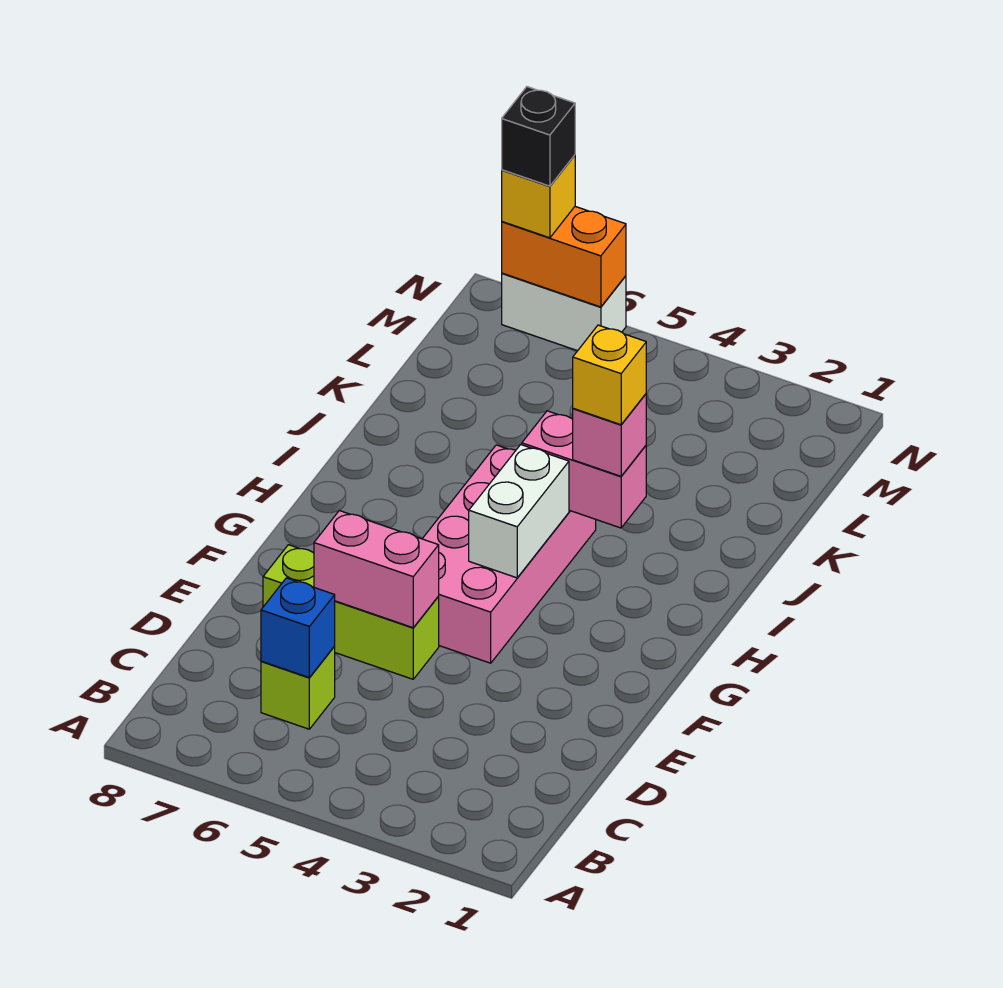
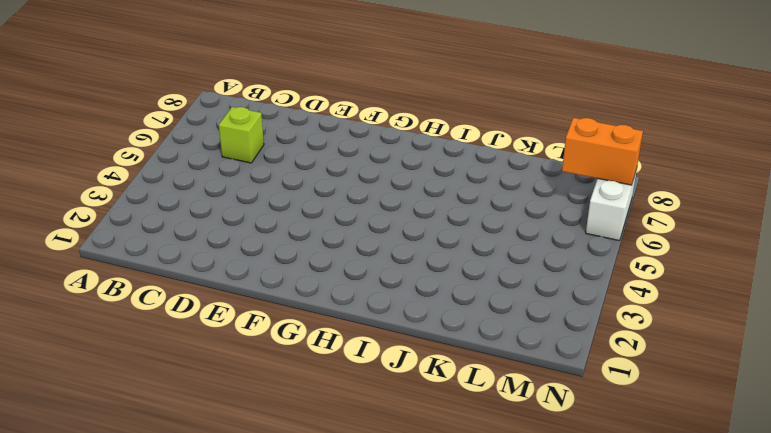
orange brick M7:N7 level 2 -> orange brick N6:N7 level 2
none -> lime brick E5:E7 level 1
none -> pink brick F4:I5 level 1
none -> blue brick C6 level 2

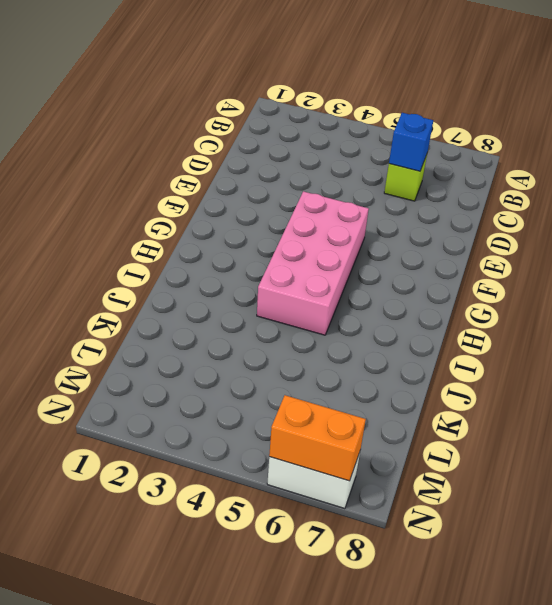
none -> lime brick E5:E7 level 1
none -> pink brick E5:E6 level 2
none -> white brick G4:H4 level 2

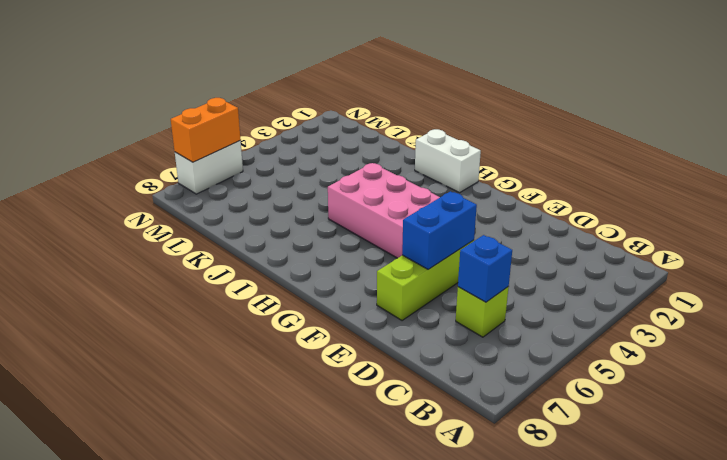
blue brick E5:E6 level 2 -> pink brick E5:E6 level 2
white brick H1:I1 level 1 -> white brick G4:H4 level 2
none -> pink brick I3:I4 level 2
none -> pink brick I3 level 3
none -> yellow brick N7 level 3

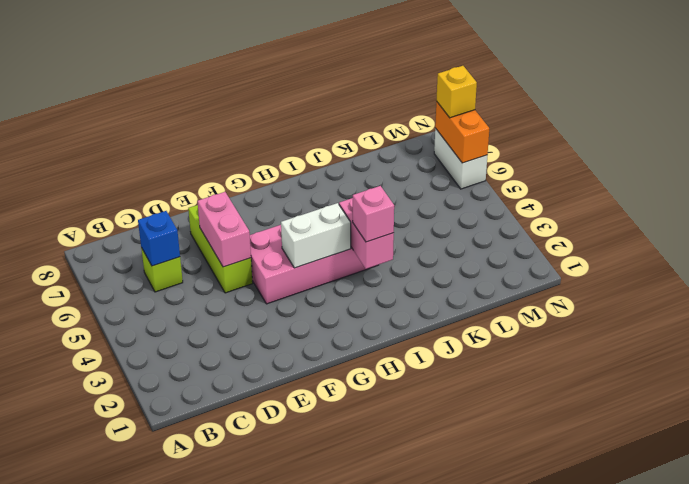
none -> yellow brick I3 level 4
none -> black brick N7 level 4

